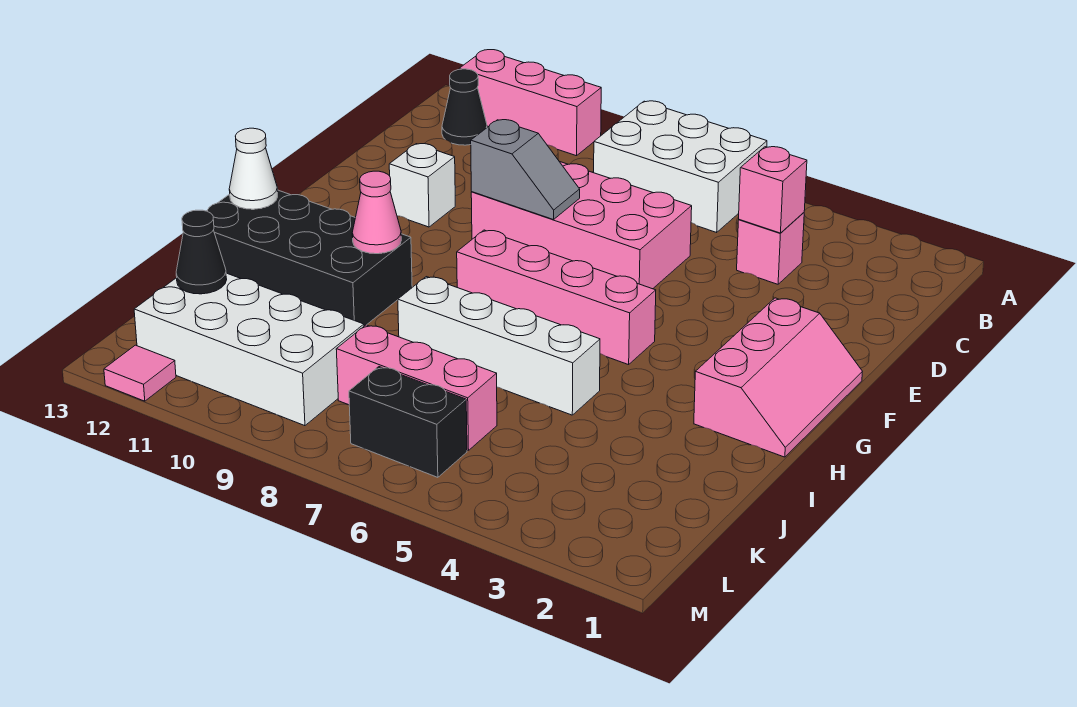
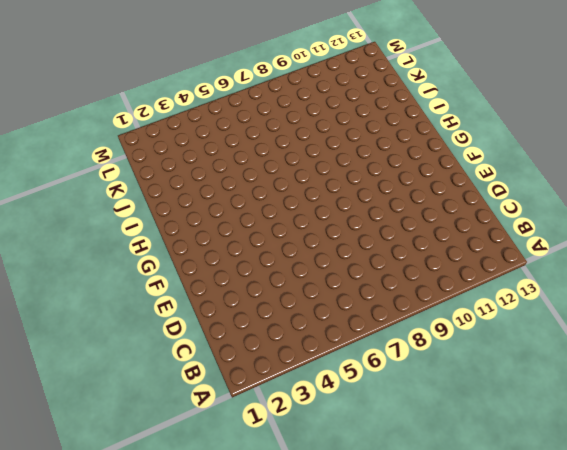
none -> white brick A6:B8 level 1
none -> pink brick A10:A12 level 1
none -> black cone B12 level 1

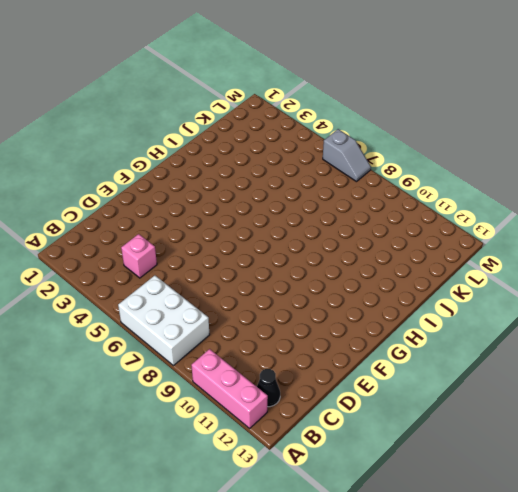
grey slope M6:M7 level 1 top 6 -> grey slope E8:E9 level 2 top 9
none -> pink brick D6:E9 level 1
none -> white brick E11 level 1
none -> pink slope F1:H2 level 1 top 2

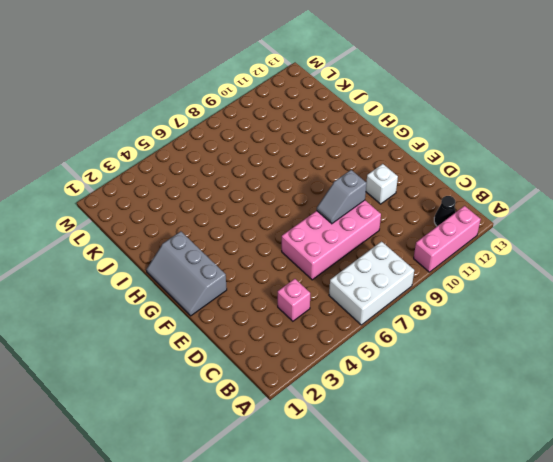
grey slope F1:H2 level 1 top 2 -> pink slope F1:H2 level 1 top 2
none -> pink brick G5:G8 level 1
none -> black brick H10:I13 level 1
none -> white brick I5:I8 level 1

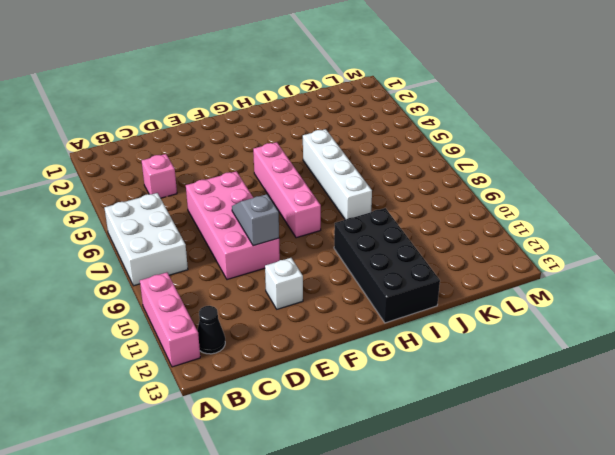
none -> pink slope F1:H2 level 1 top 2
none -> pink brick K6:K8 level 1
none -> white brick K9:L12 level 1

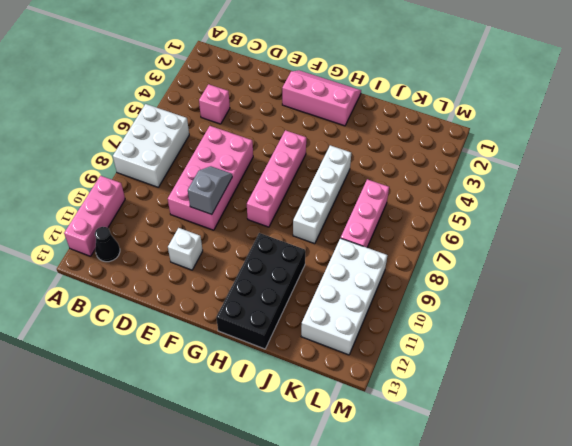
none -> black brick L6:L7 level 1
none -> pink tile M12 level 1
none -> pink brick C4 level 2

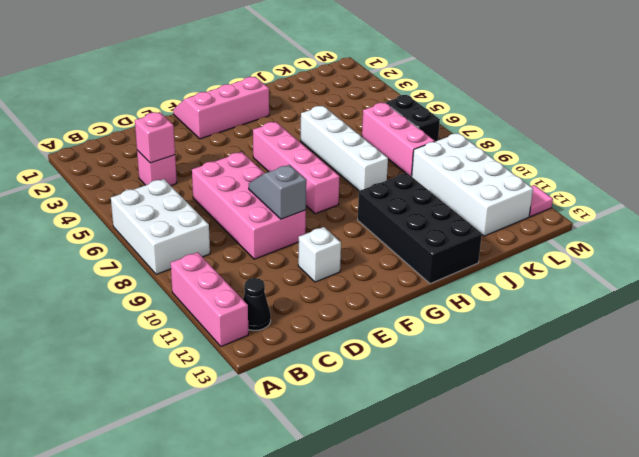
none -> pink cone H10 level 2
none -> white cone H13 level 2
none -> black cone K12 level 2

